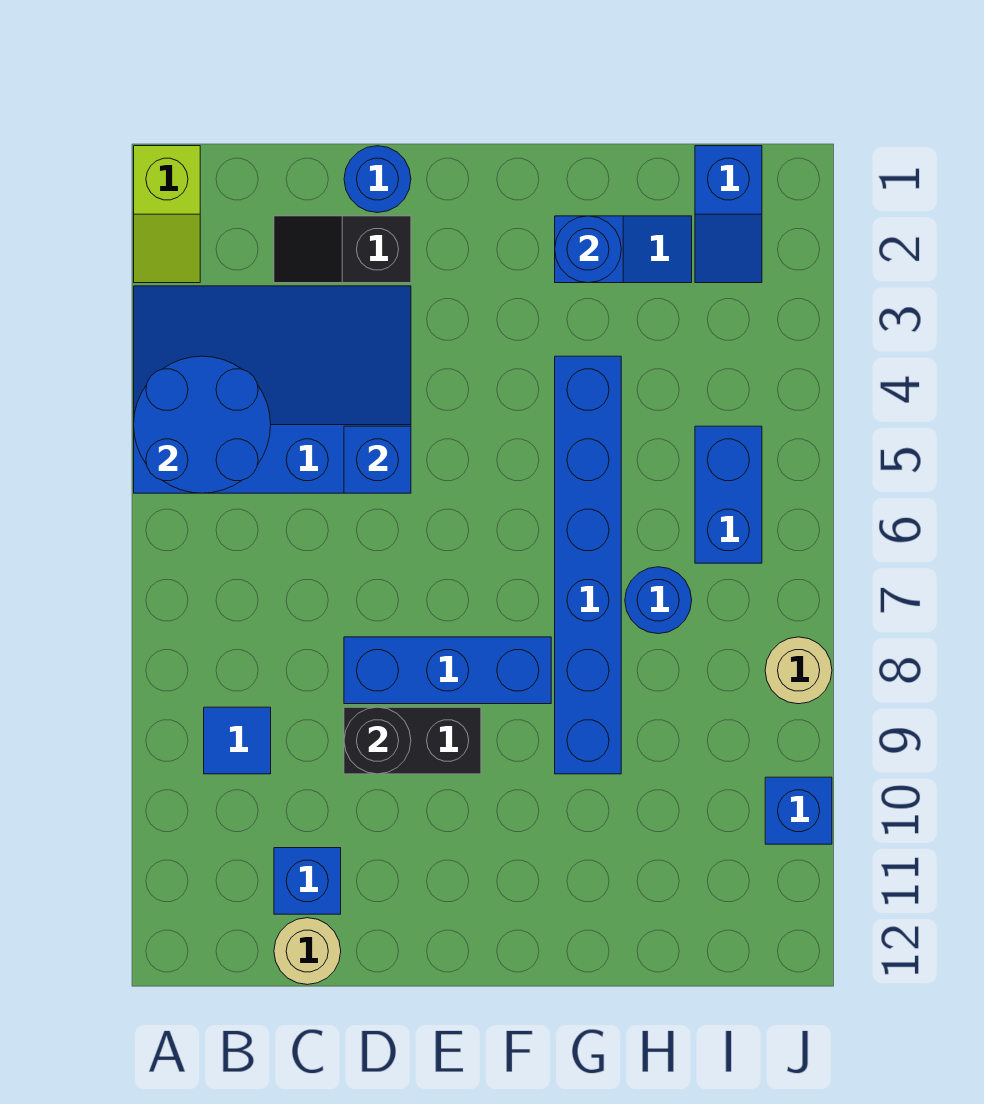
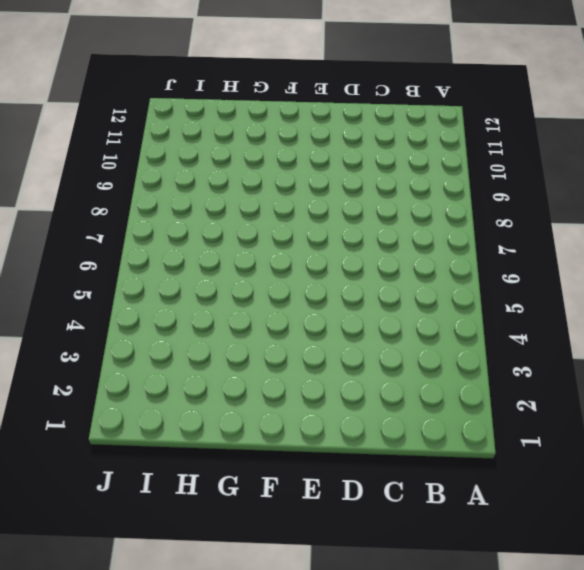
none -> lime slope A1:A2 level 1 top 1
none -> blue slope A3:D5 level 1 top 5
none -> blue tile B9 level 1

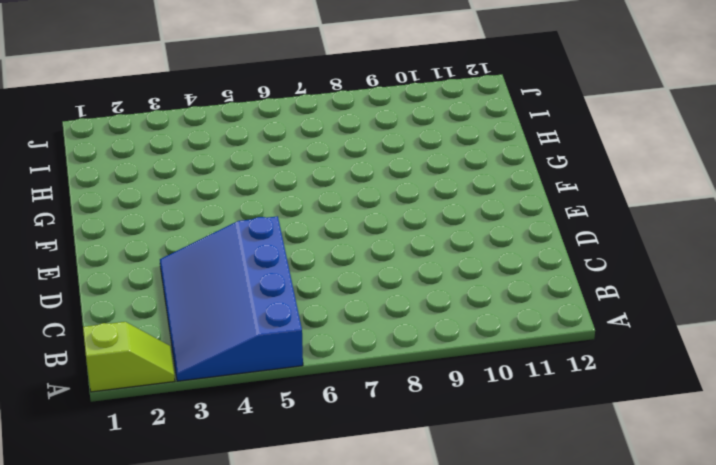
none -> blue tile B9 level 1
none -> black slope C2:D2 level 1 top D
none -> blue brick C11 level 1

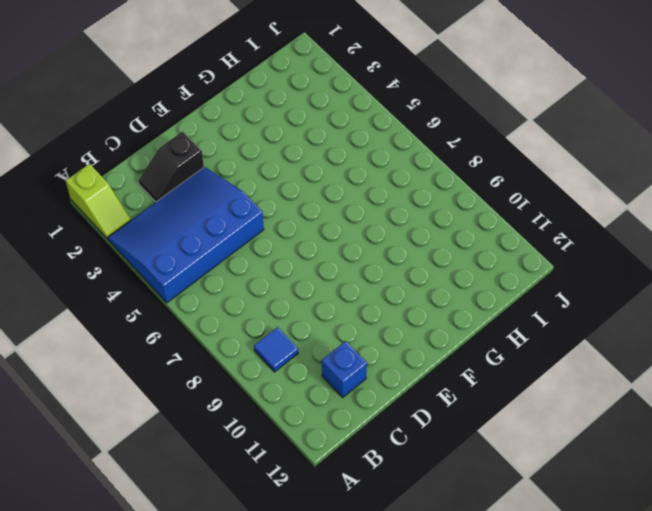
none -> tan round brick C12 level 1
none -> blue round brick D1 level 1
none -> blue brick D8:F8 level 1

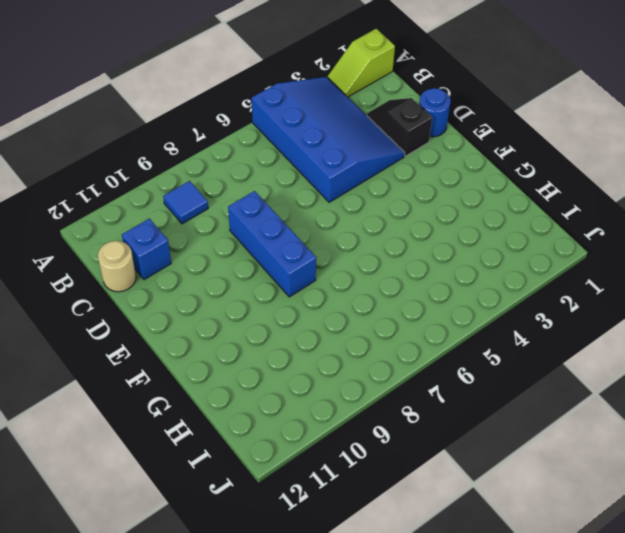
none -> black brick D9:E9 level 1
none -> blue slope G2:H2 level 1 top G
none -> blue brick G4:G9 level 1

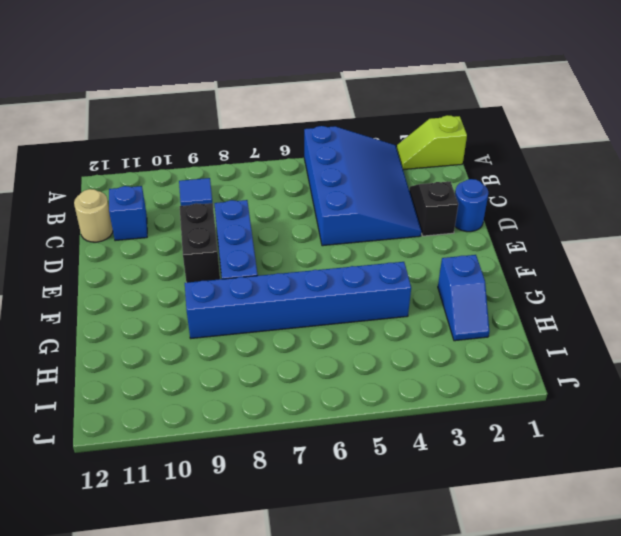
none -> blue round brick H7 level 1
none -> blue slope I1:I2 level 1 top 1
none -> blue brick I5:I6 level 1

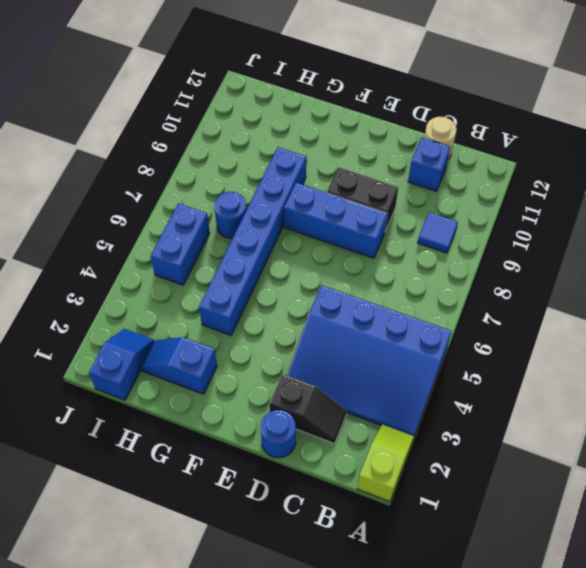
none -> tan round brick J8 level 1
none -> blue brick J10 level 1
none -> blue round brick A4:B5 level 2

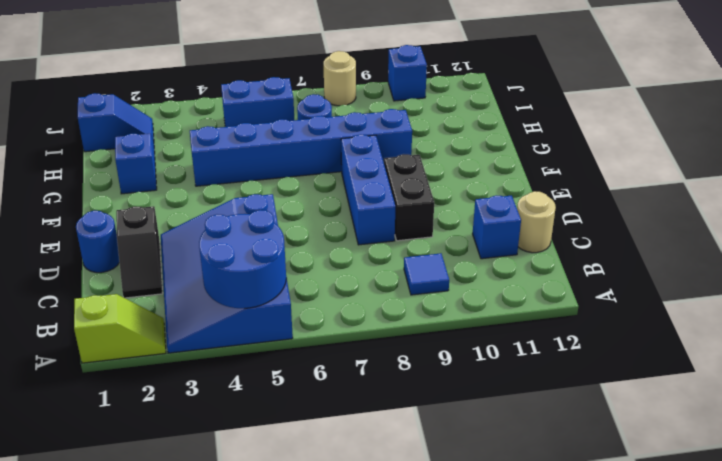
none -> blue brick D5 level 2
none -> black round brick D9 level 2
none -> blue round brick G2 level 2

